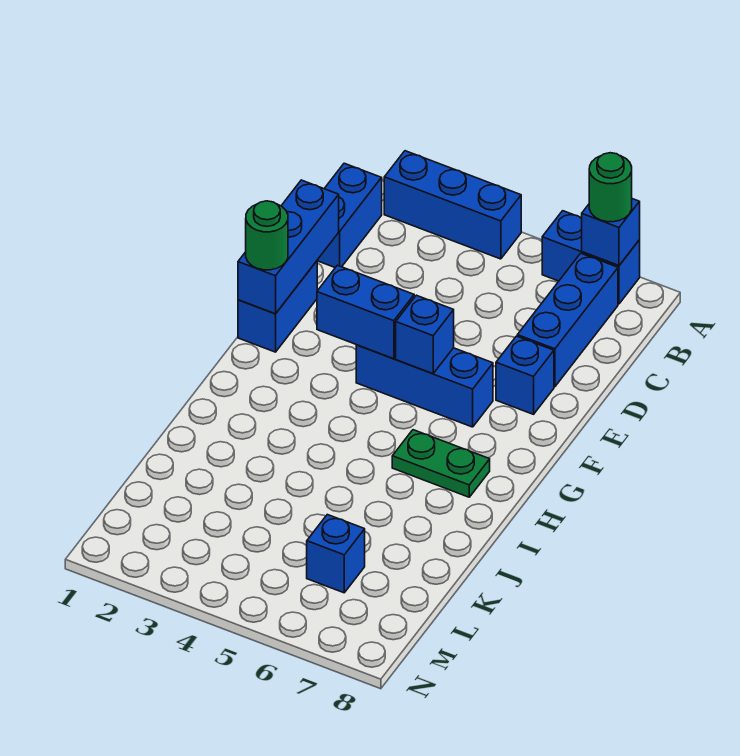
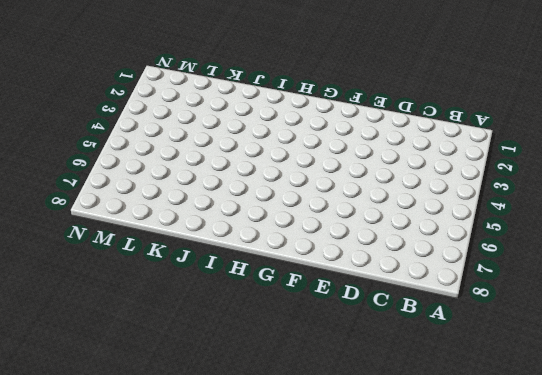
none -> blue brick A2:A4 level 1
none -> blue brick A6:A7 level 1
none -> blue brick B1:C1 level 1

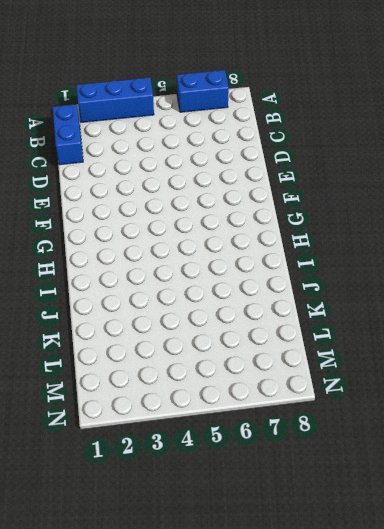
none -> blue brick B7:D7 level 1
none -> blue brick E1:F1 level 1
none -> blue brick E7 level 1

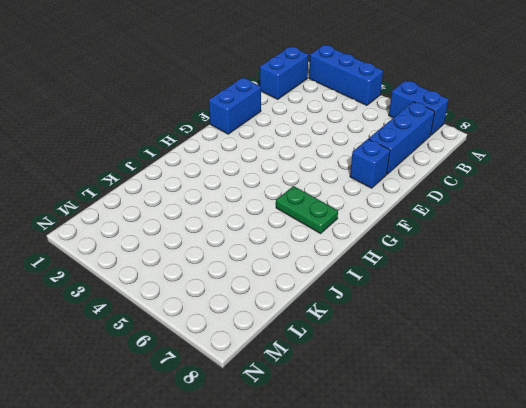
none -> blue brick F4:F6 level 1
none -> blue brick L6 level 1
none -> blue brick A7 level 2

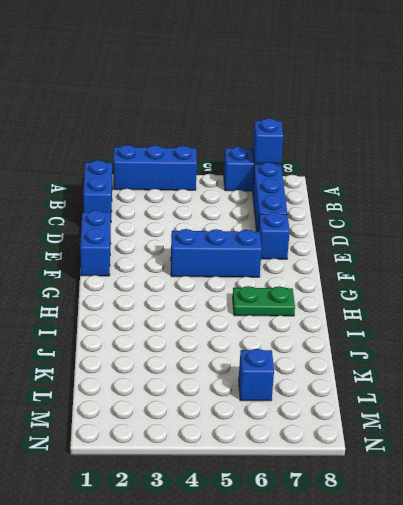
none -> blue brick D1:F1 level 2
none -> blue brick F3:F4 level 2
none -> blue brick F5 level 2

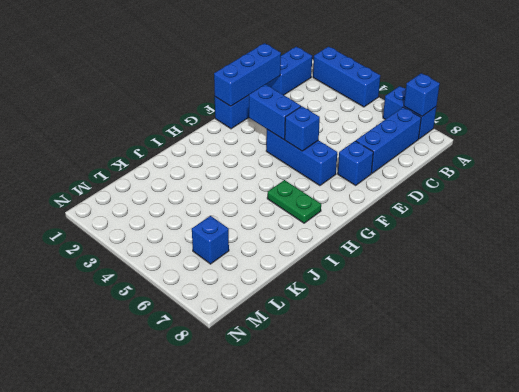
none -> green round brick A7 level 3
none -> green round brick F1 level 3

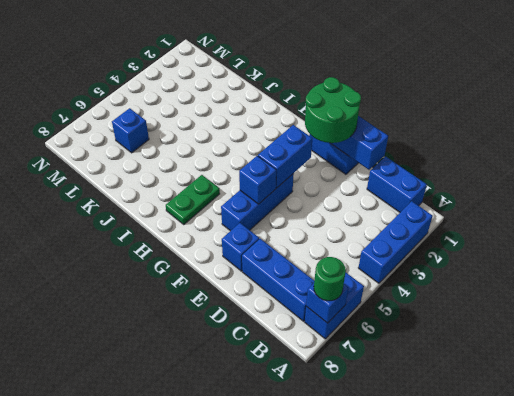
green round brick E1:F2 level 3 -> green round brick F1 level 3

